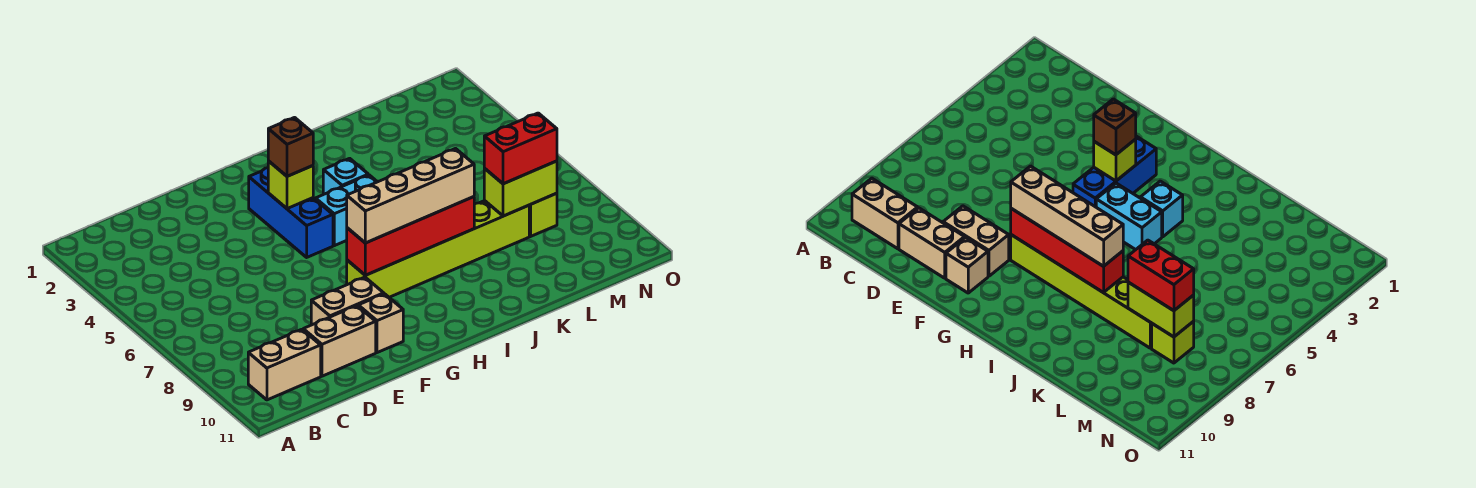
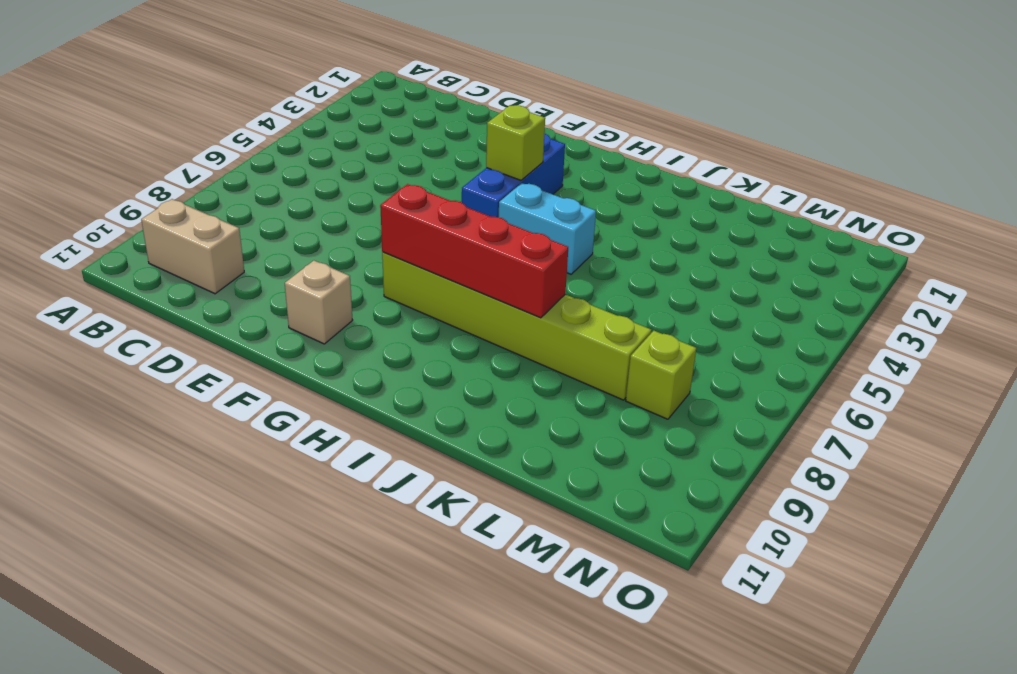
none -> tan brick D10:E10 level 1
none -> tan brick E9:F9 level 1
none -> cyan brick I4 level 1

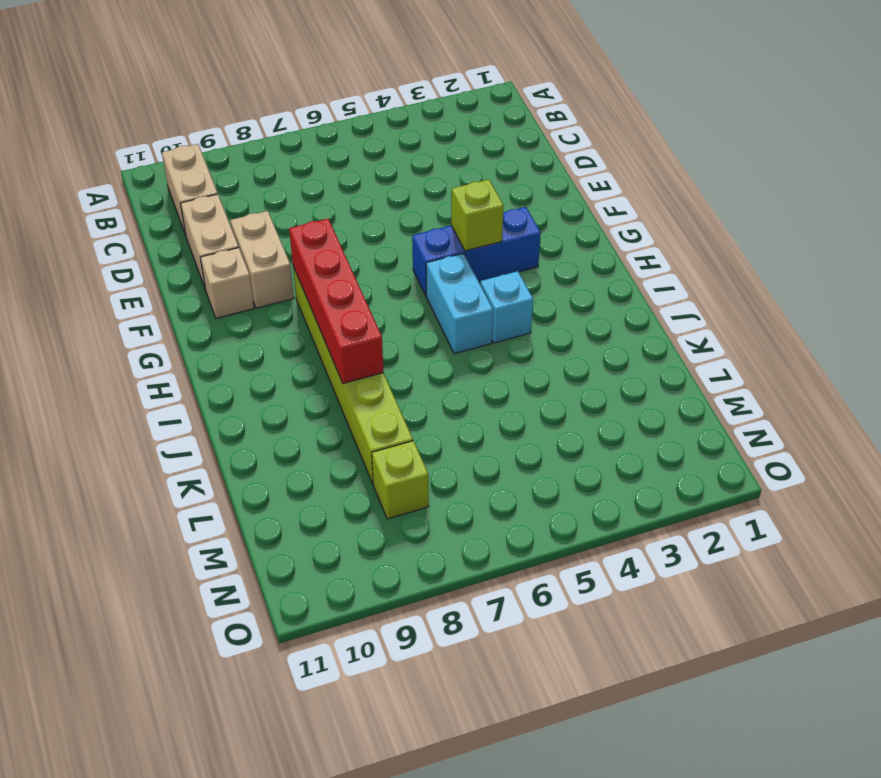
none -> lime brick L8:M8 level 2
none -> brown brick G4 level 3
none -> tan brick G8:J8 level 3

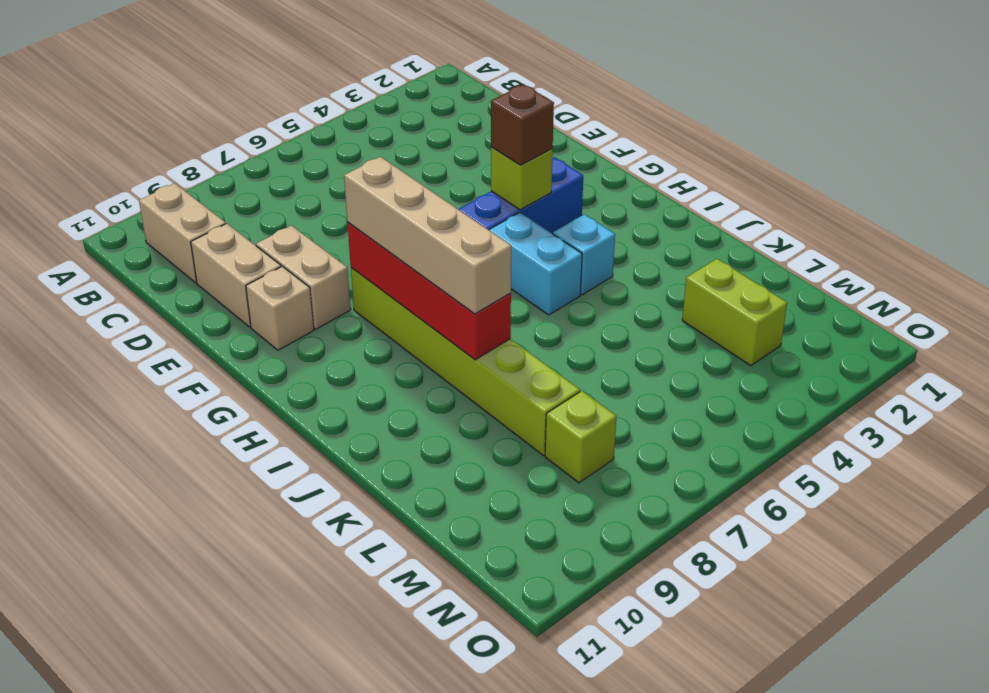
lime brick L3:M3 level 1 -> lime brick L8:M8 level 2
none -> red brick L8:M8 level 3

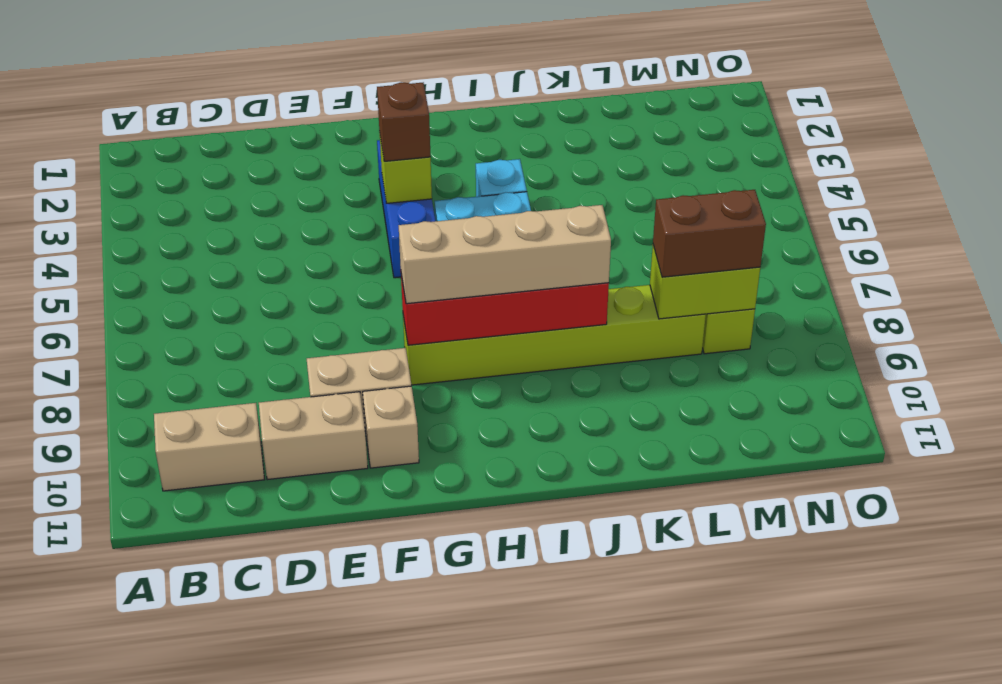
brown brick L8:M8 level 3 -> red brick L8:M8 level 3

